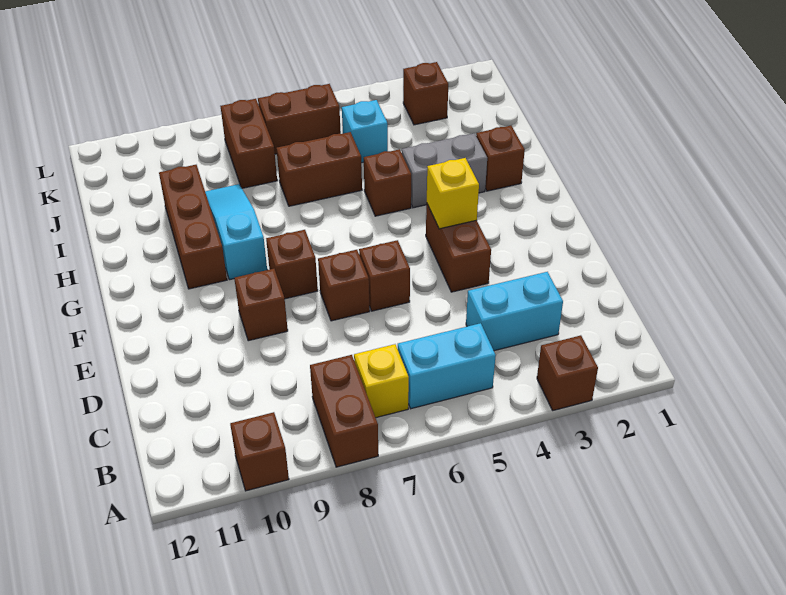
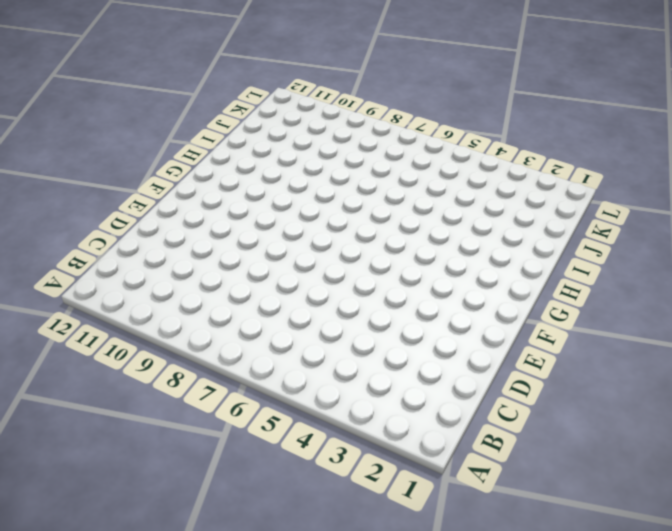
none -> brown brick A3 level 1
none -> brown brick A8:B8 level 1
none -> brown brick A10 level 1

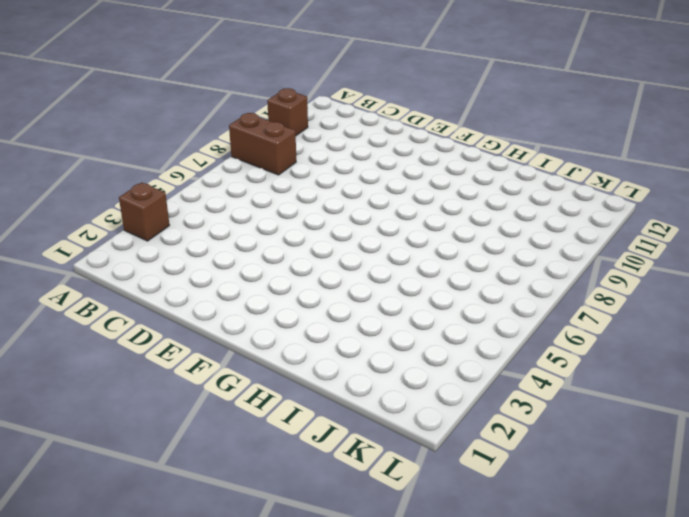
none -> cyan brick B5:B6 level 1
none -> yellow brick B7 level 1
none -> cyan brick C3:C4 level 1

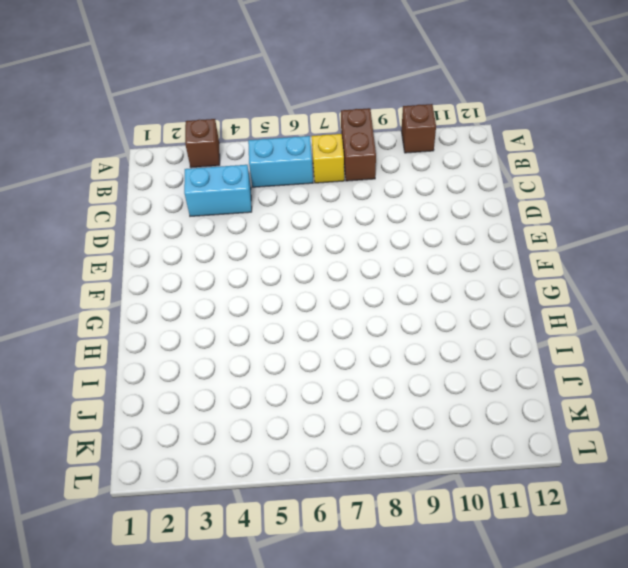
none -> brown brick E4:F4 level 1
none -> brown brick E6 level 1
none -> brown brick E7 level 1

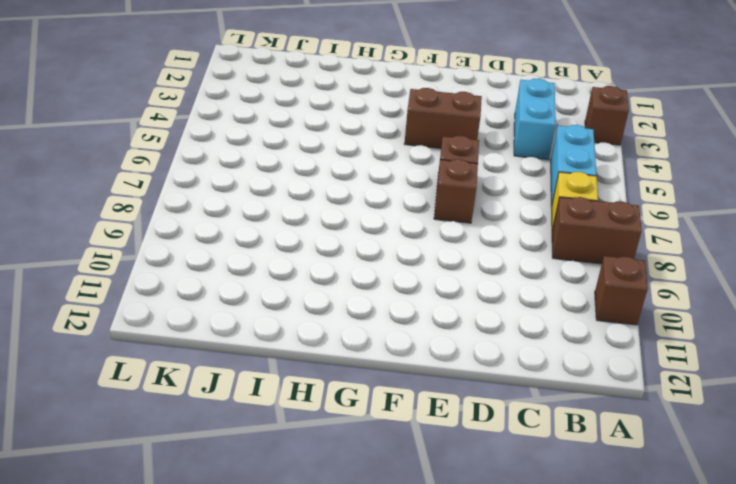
none -> brown brick E9 level 1
none -> brown brick F8 level 1
none -> cyan slope G9:I9 level 1 top G

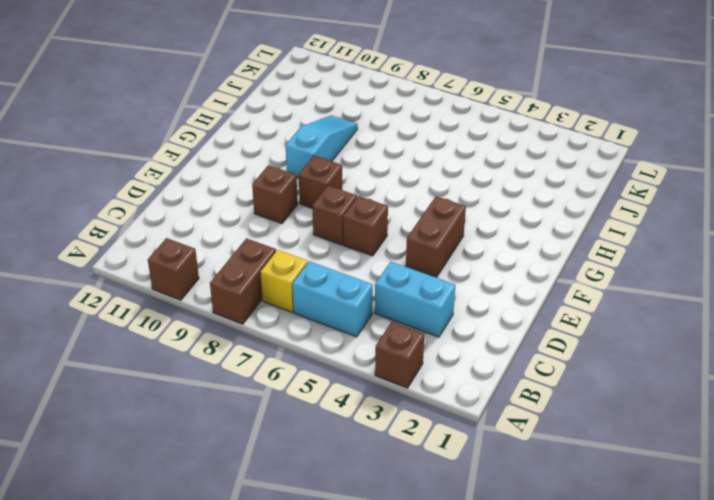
none -> brown brick G10:I10 level 1
none -> brown brick H2 level 1
none -> grey brick H3:H4 level 1

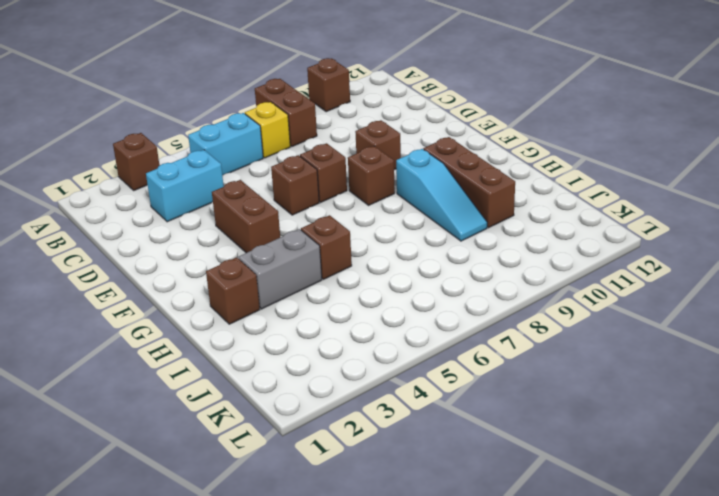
none -> brown brick I6:I7 level 1
none -> cyan brick J5 level 1
none -> brown brick J8:K8 level 1

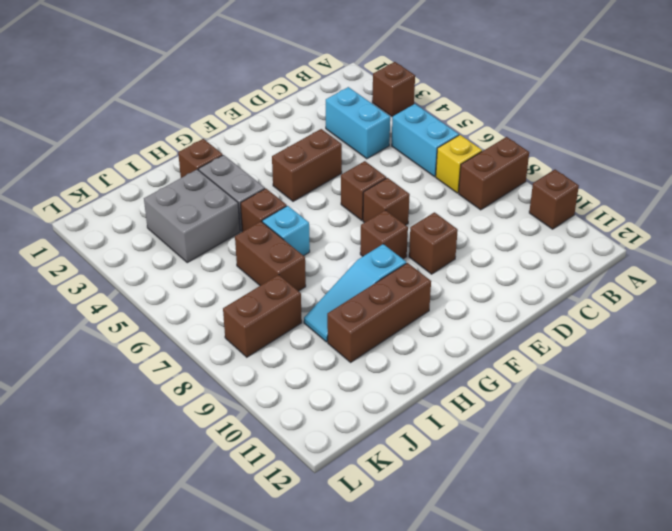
cyan brick H6 level 1 -> cyan brick J5 level 1
grey brick I3:J4 level 1 -> none
none -> brown brick K3 level 1
none -> brown brick K6:K7 level 1
none -> yellow brick F4 level 2

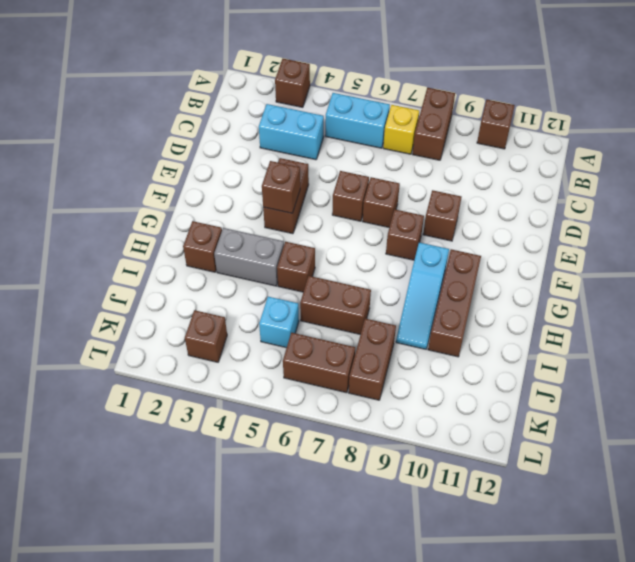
brown brick F4 level 2 -> yellow brick F4 level 2

